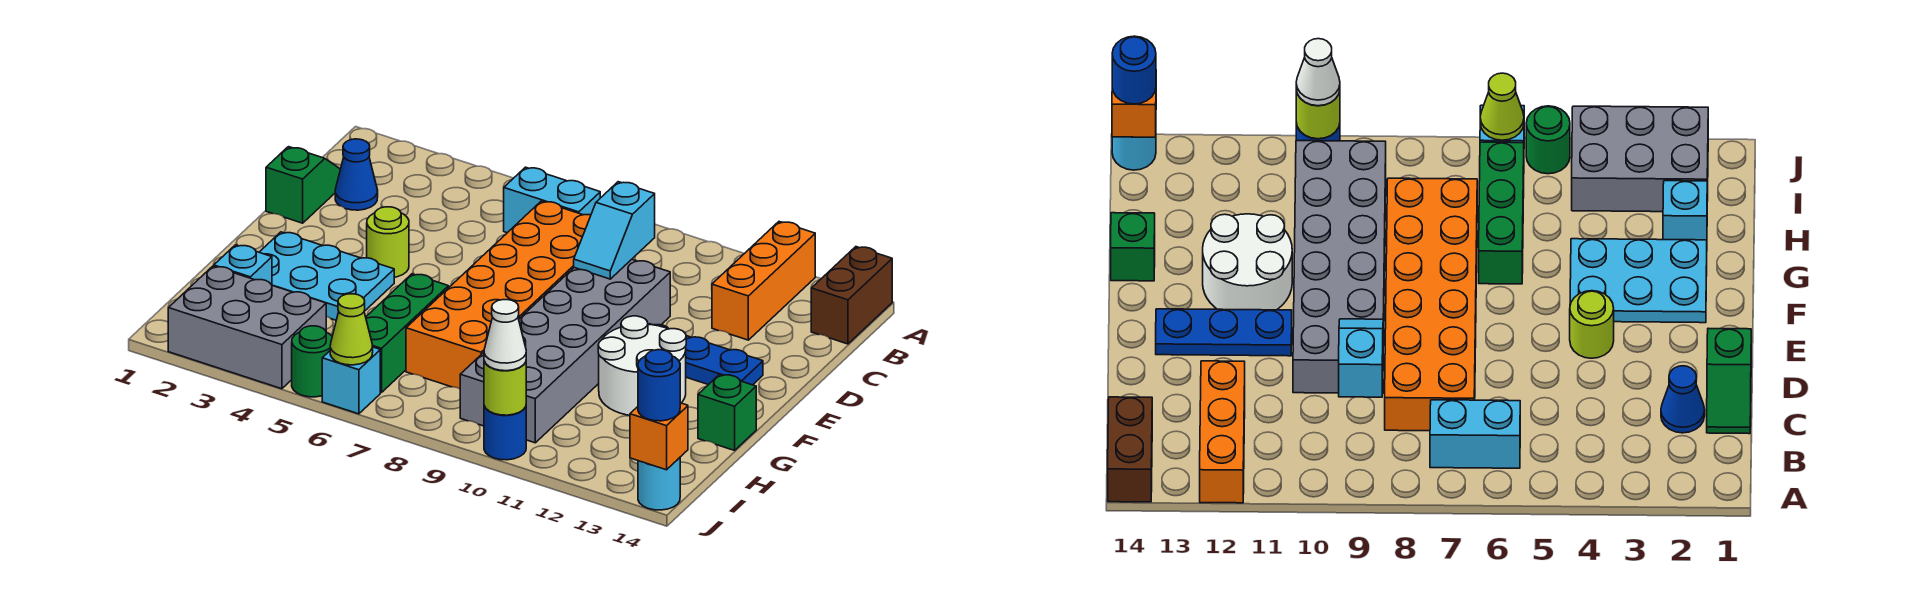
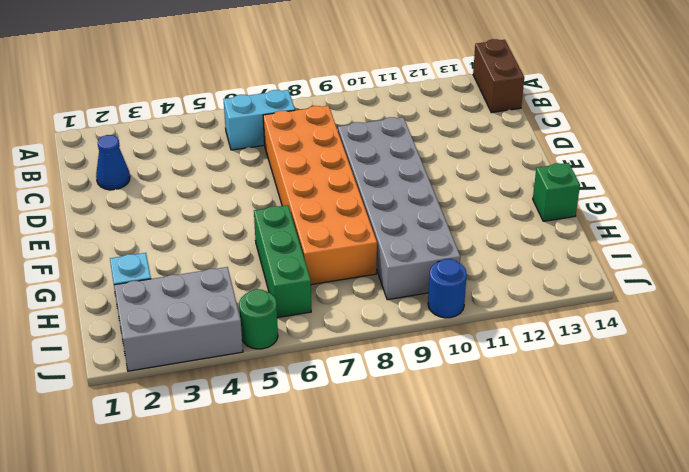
none -> orange brick A12:C12 level 1
none -> green slope C1:D1 level 1 top D
none -> lime round brick E4 level 1

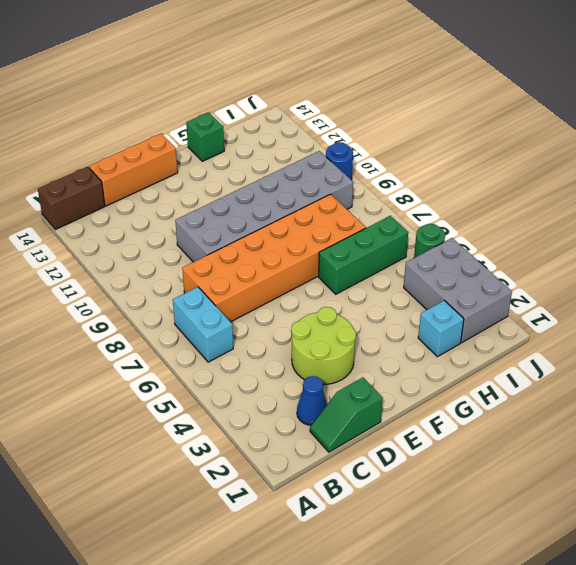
orange brick C14:E14 level 1 -> orange brick A12:C12 level 1
lime round brick D3:E4 level 1 -> lime round brick E4 level 1
none -> blue plate E11:E13 level 1
none -> cyan plate F2:G4 level 1
none -> white round brick F11:G12 level 1

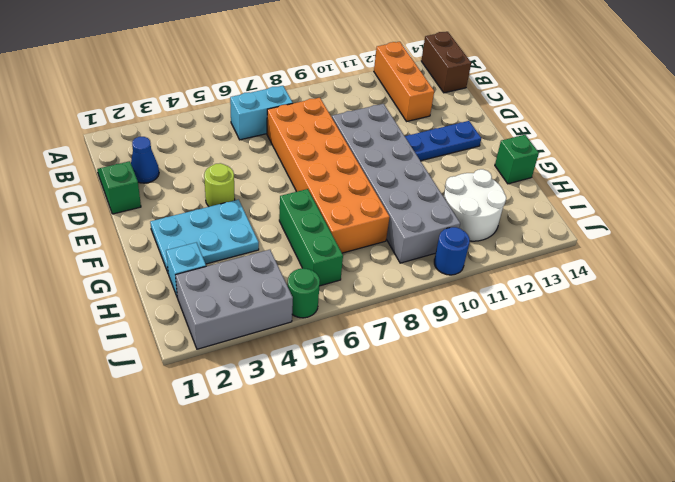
white round brick H11:I12 level 1 -> white round brick F11:G12 level 1
none -> cyan brick J6 level 1
none -> cyan round brick J14 level 1
none -> cyan slope C9:D9 level 2 top C

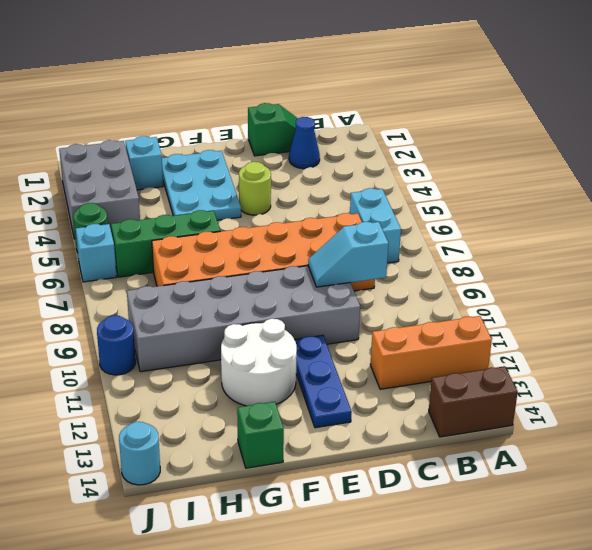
none -> lime cone J6 level 2
none -> lime round brick J10 level 2
none -> orange brick J14 level 2

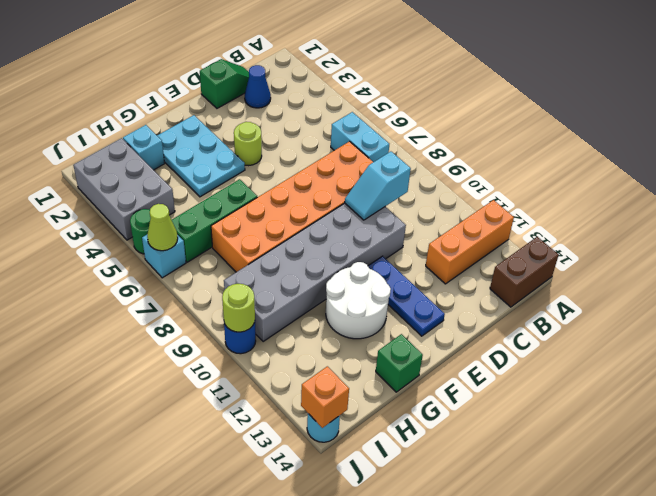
none -> white cone J10 level 3
none -> blue round brick J14 level 3

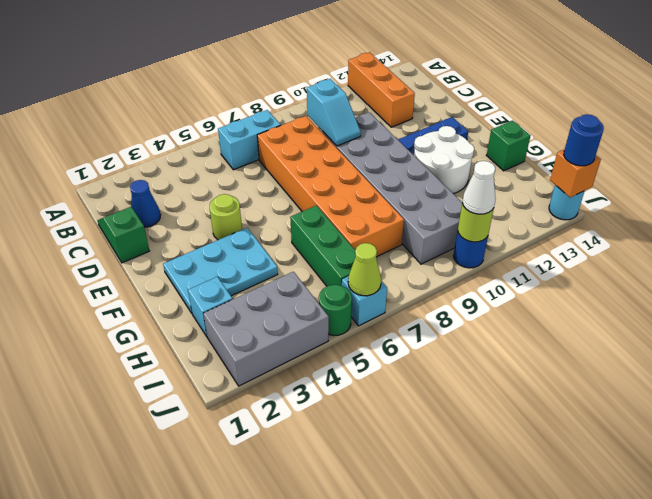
none -> brown brick A14:B14 level 1

